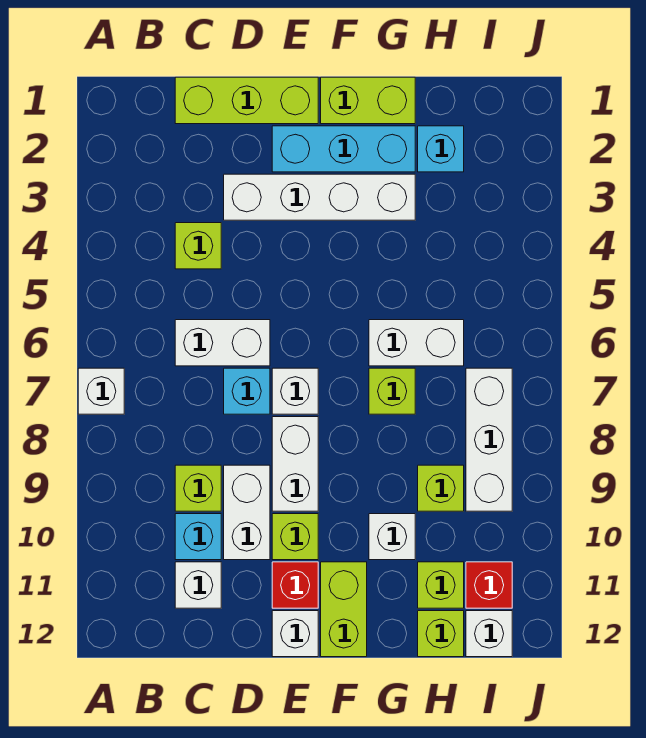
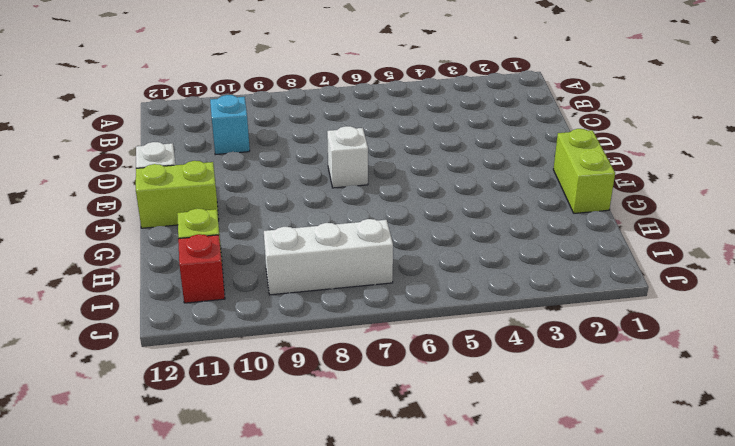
none -> white brick A7 level 1
none -> lime brick C1:E1 level 1
none -> lime brick C4 level 1

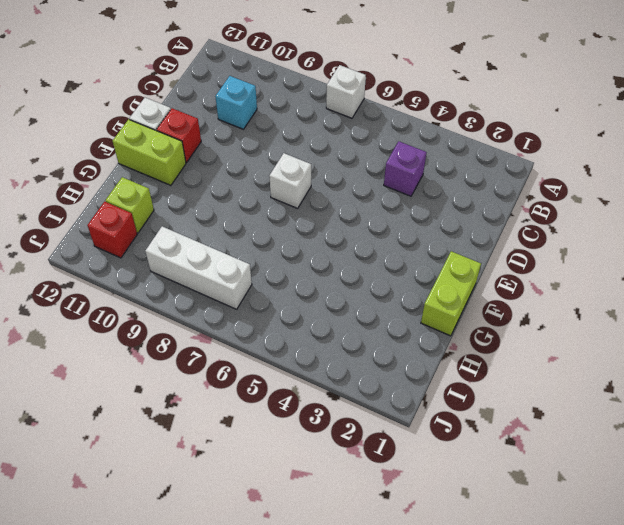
purple brick C4 level 1 -> lime brick C4 level 1
none -> lime brick C1:E1 level 1
none -> white brick C6:D6 level 1
none -> lime brick C9 level 1

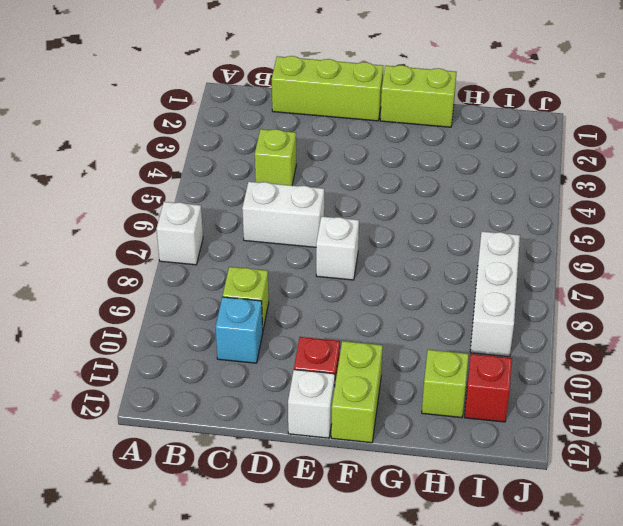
none -> white brick C11 level 1
none -> white brick D3:G3 level 1
none -> cyan brick D7 level 1

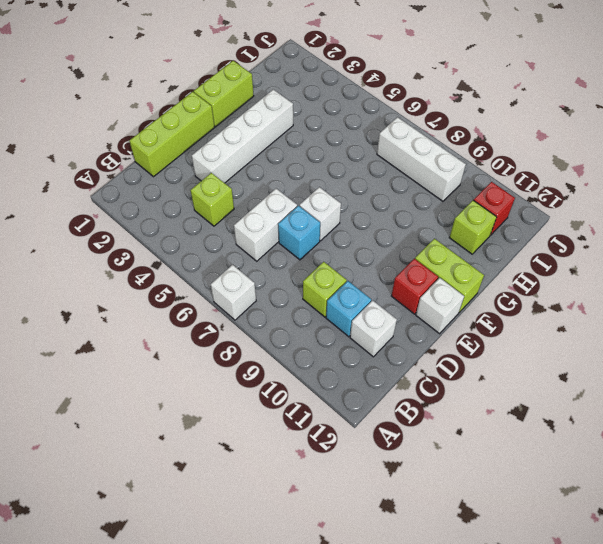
none -> white brick D9:D10 level 1
none -> cyan brick E2:G2 level 1
none -> white brick E8:E9 level 1

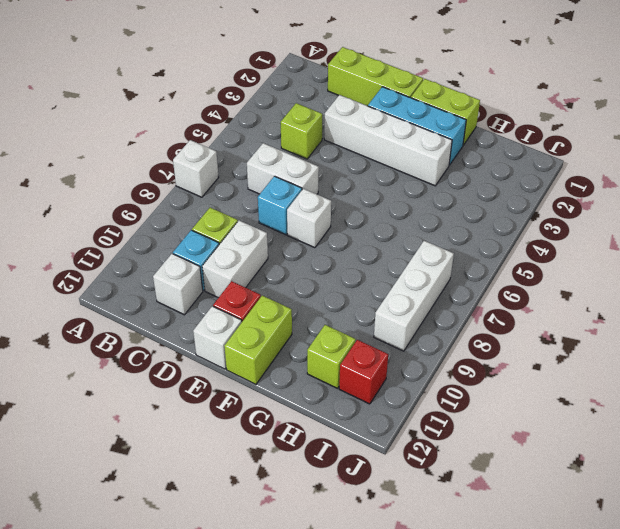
none -> white brick E8:E9 level 1
none -> lime brick E10 level 1
none -> white brick G6:H6 level 1

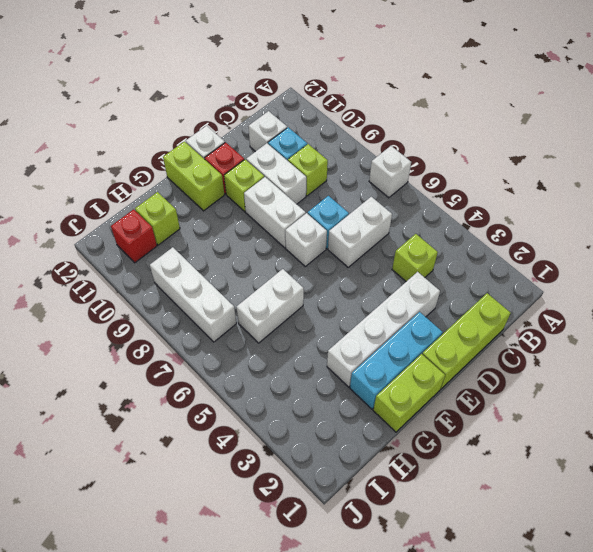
none -> lime brick G7 level 1
none -> white brick G10 level 1
none -> cyan brick H2 level 1

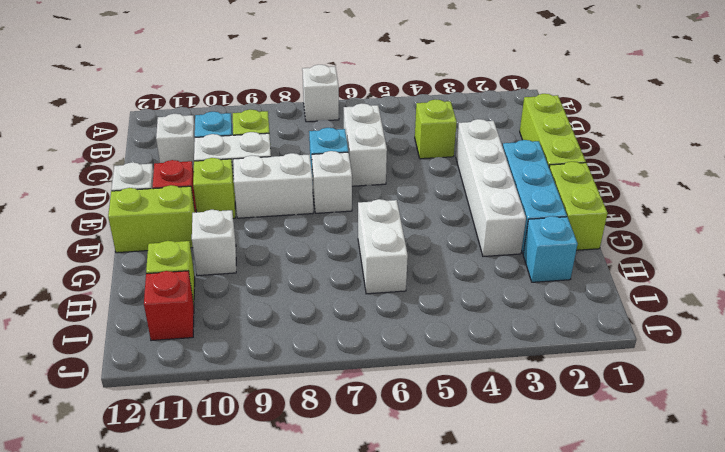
none -> lime brick G7 level 1
none -> lime brick H9 level 1
none -> lime brick H12 level 1

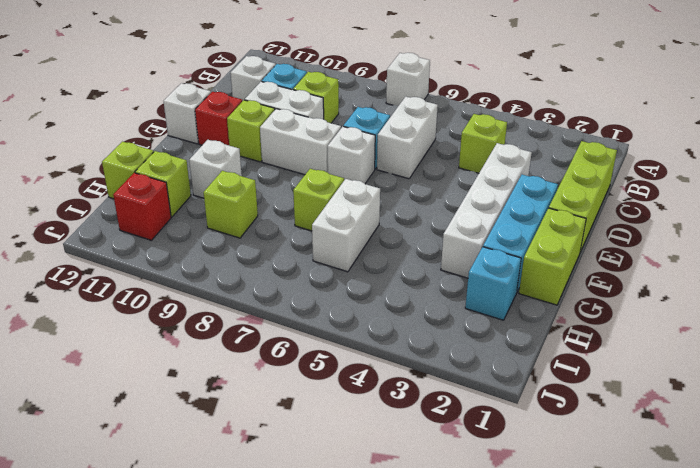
none -> lime brick F11:F12 level 1
none -> white brick I7:I9 level 1
none -> white brick I12 level 1

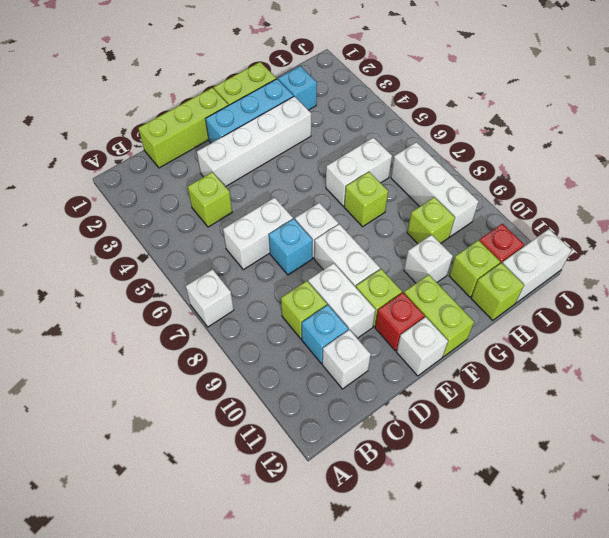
white brick I12:J12 level 1 -> white brick I12 level 1

